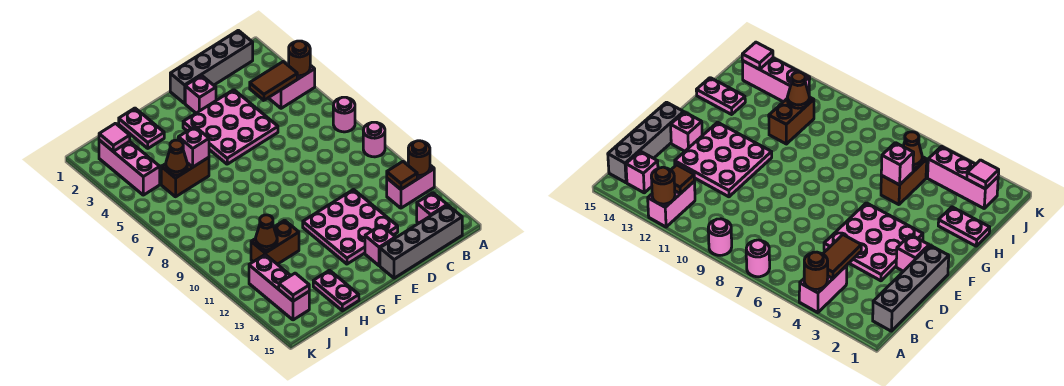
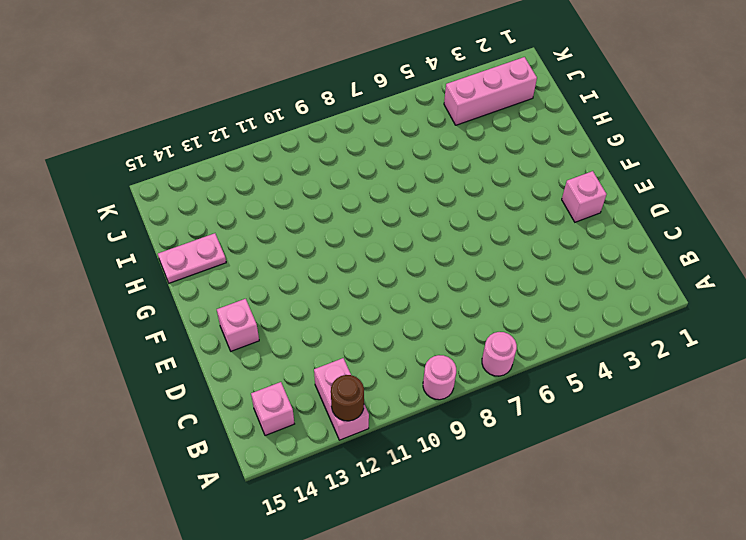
none -> pink brick A4:B4 level 1
none -> grey brick B1:E1 level 1
none -> grey brick B15:E15 level 1

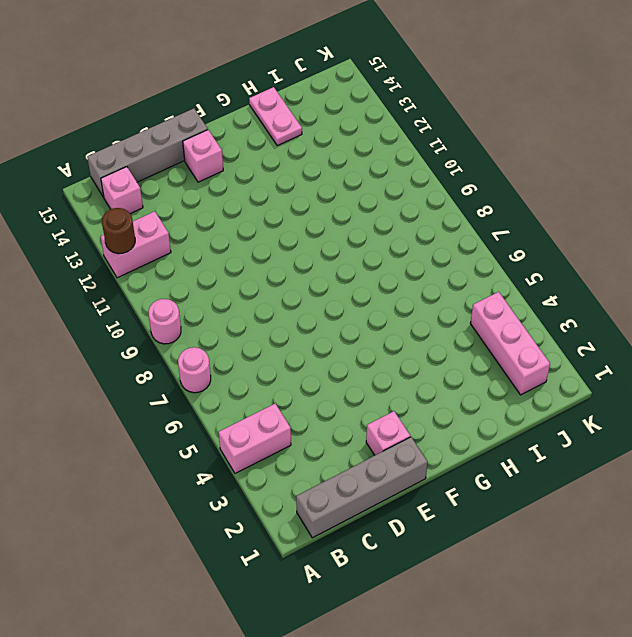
none -> pink plate D3:F5 level 1
none -> pink plate D11:F13 level 1
none -> pink plate H1:H2 level 1

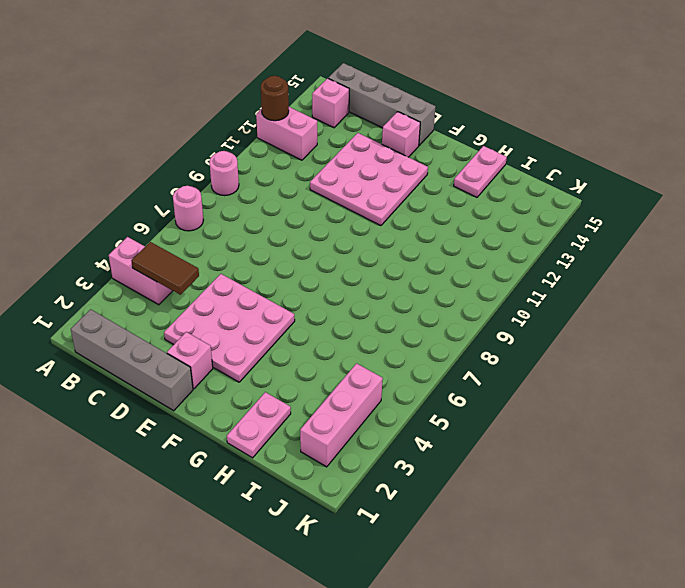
none -> brown brick H5:I5 level 1
none -> brown brick H11:I11 level 1
none -> pink brick J12:J14 level 1

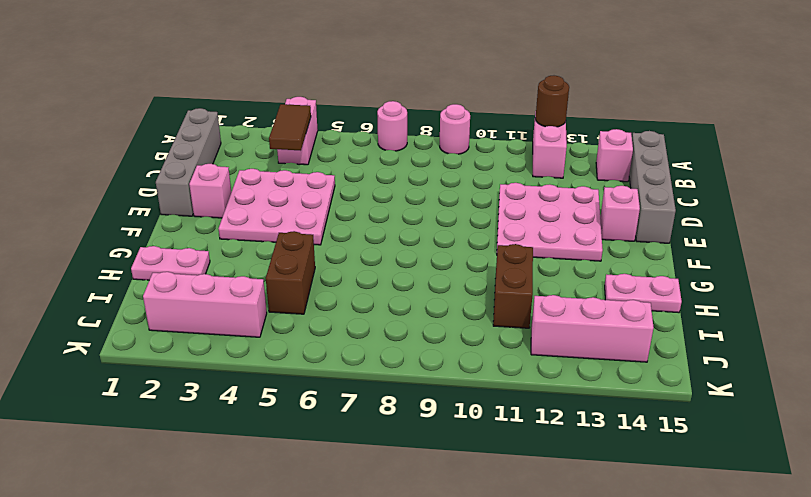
none -> brown round brick A4 level 2
none -> brown tile B12 level 2
none -> pink brick H5 level 2

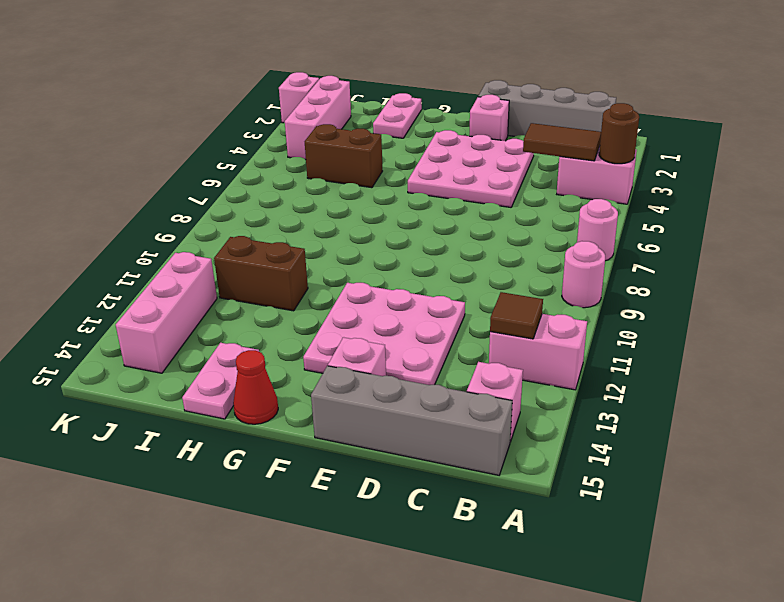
red cone G15 level 1 -> none
pink brick K2 level 1 -> pink brick H5 level 2
none -> brown round brick A12 level 2
none -> brown cone I5 level 2
none -> brown cone I11 level 2

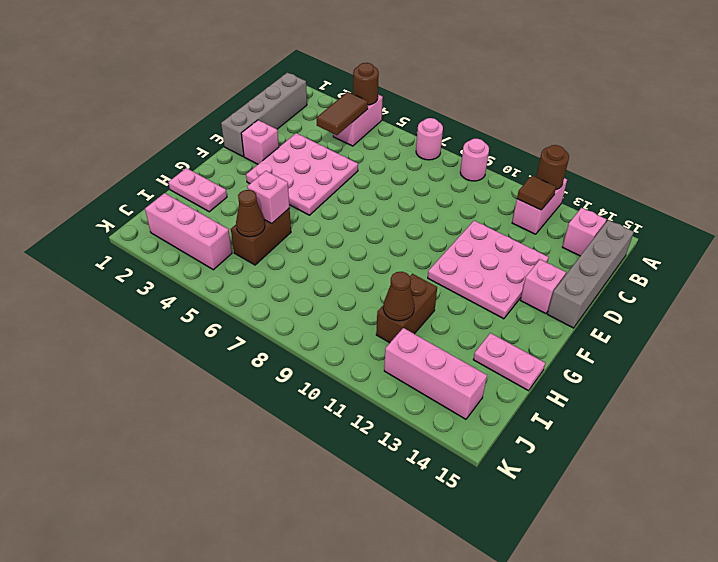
none -> pink tile J2 level 2
none -> pink tile J14 level 2

